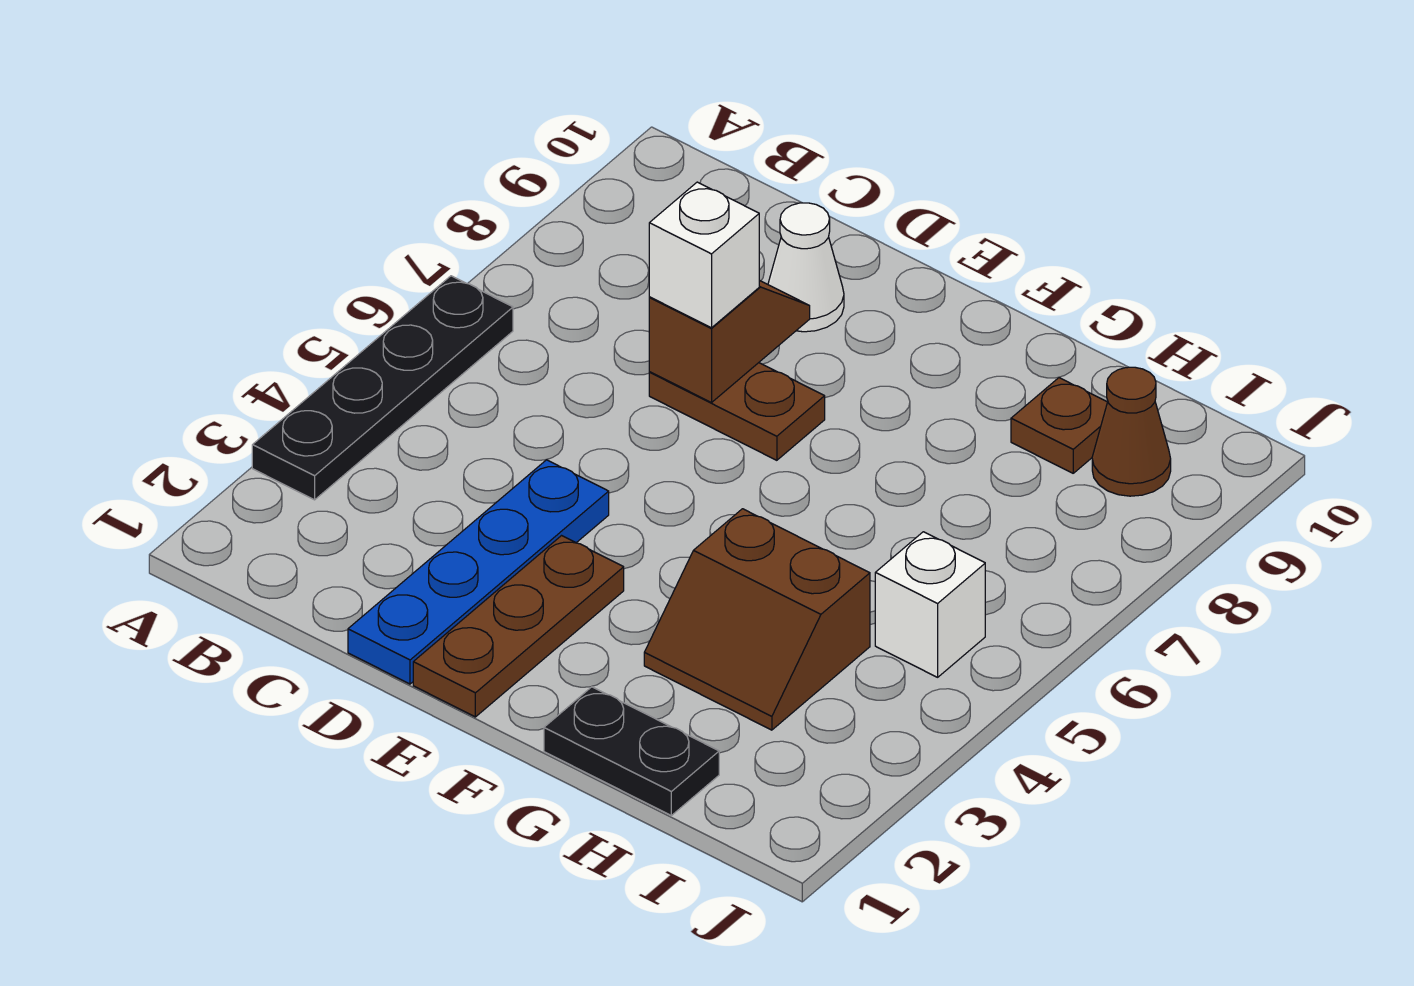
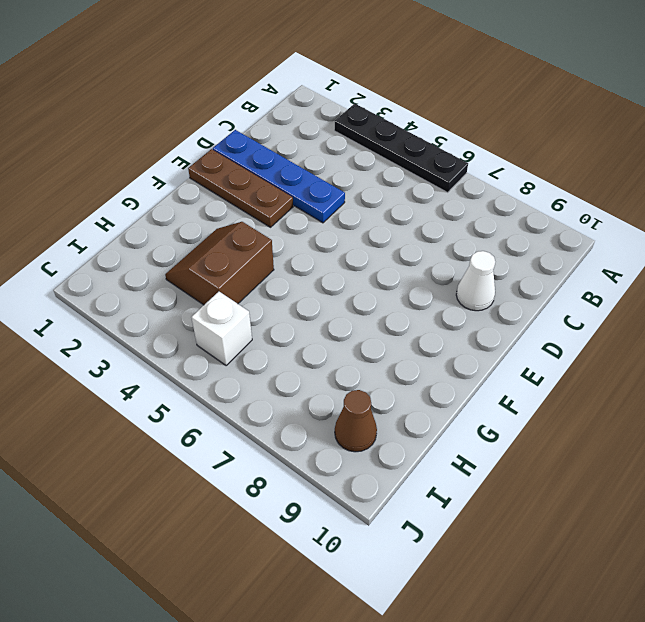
none -> brown plate D7:E7 level 1
none -> black plate G1:H1 level 1
none -> brown plate H9 level 1

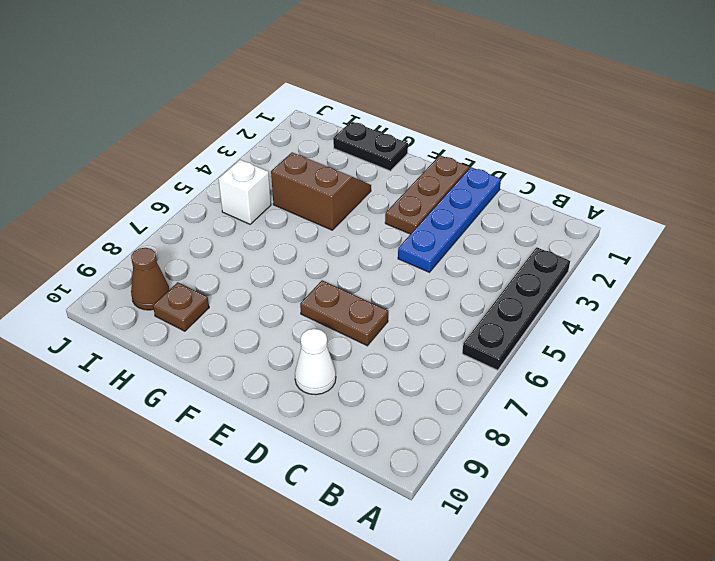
none -> brown slope D7:D8 level 2 top 7
none -> white brick D7 level 3

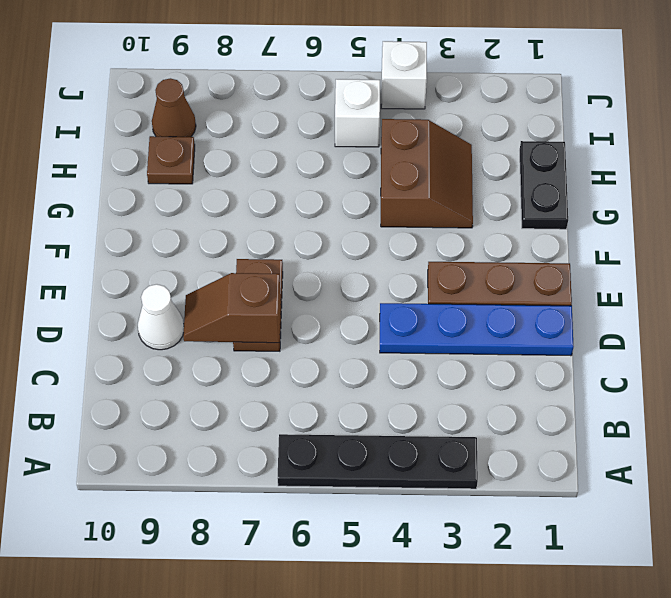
white brick J4 level 1 -> white brick D7 level 3

